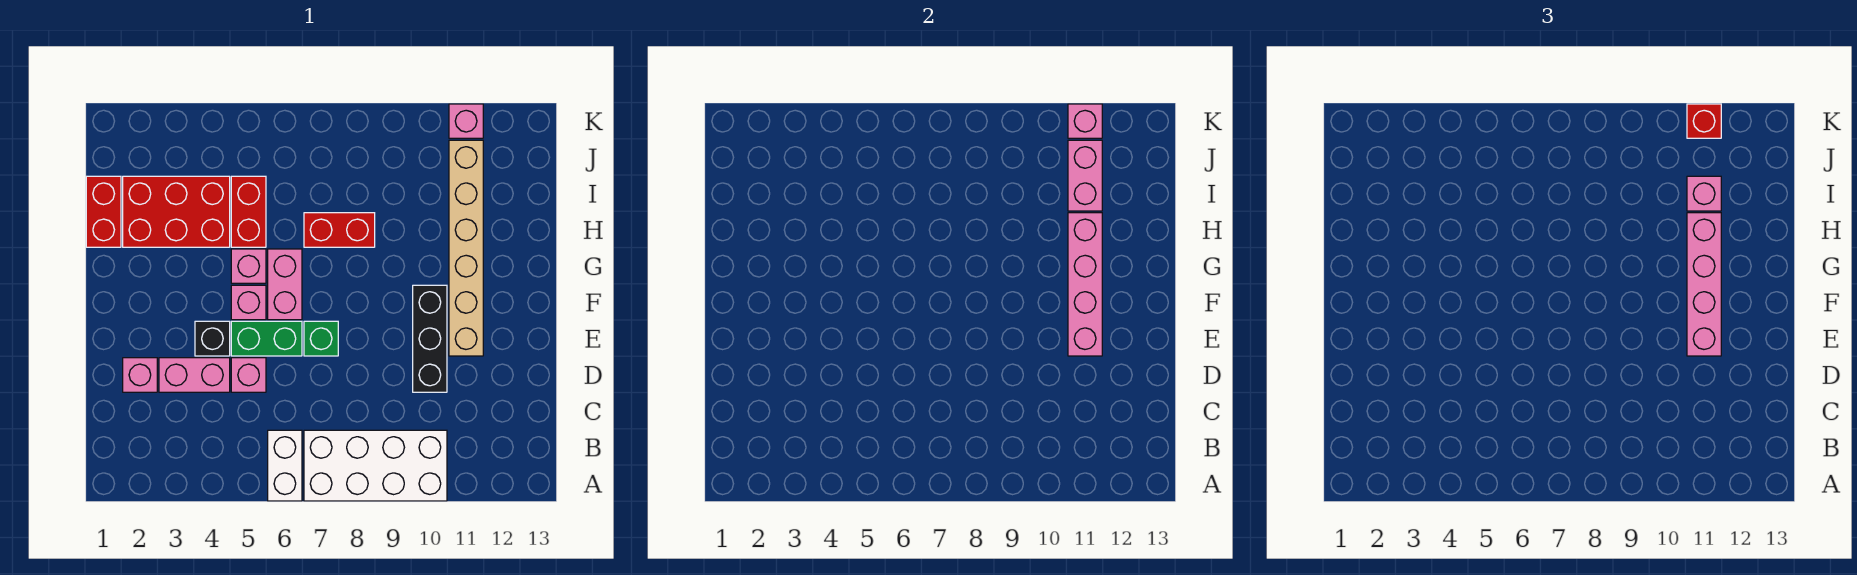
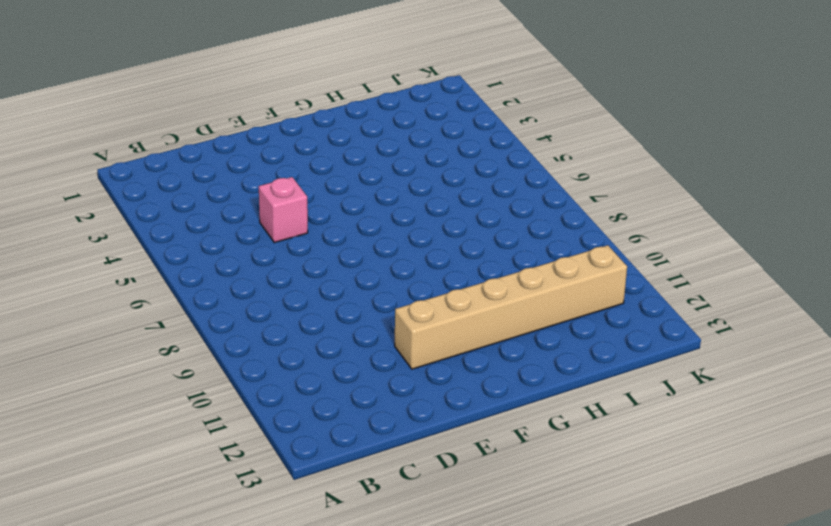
none -> white brick A6:B6 level 1
none -> white brick A7:B10 level 1
none -> pink brick D2 level 1

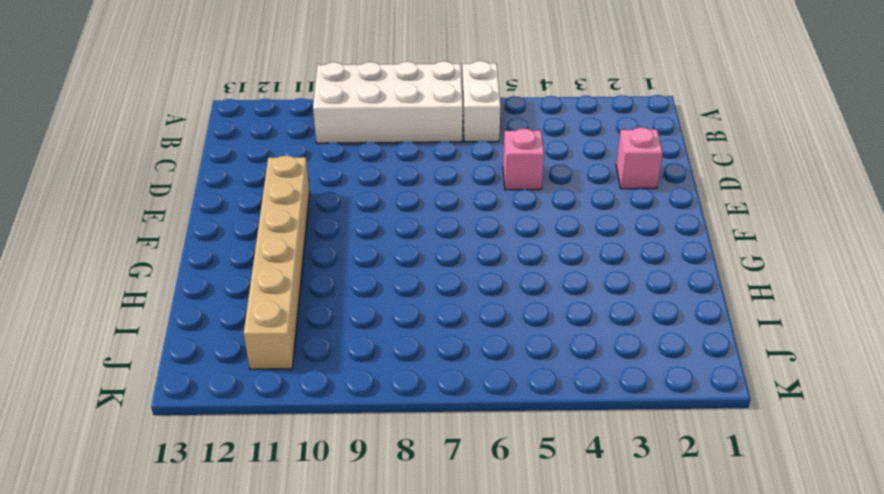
none -> pink brick D3:D4 level 1
none -> black brick D10:F10 level 1
none -> black brick E4 level 1

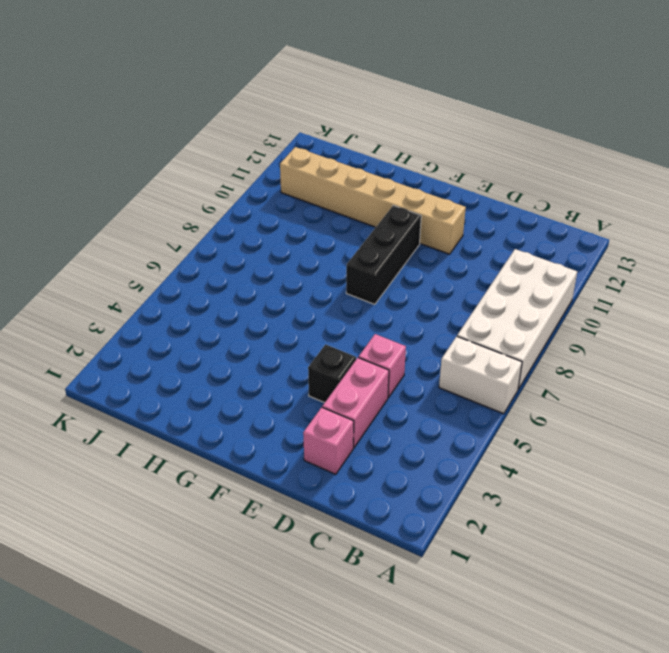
black brick F8:F10 level 1 -> black brick D10:F10 level 1
none -> green brick E5:E6 level 1
none -> green brick E7 level 1
none -> pink brick F5 level 1

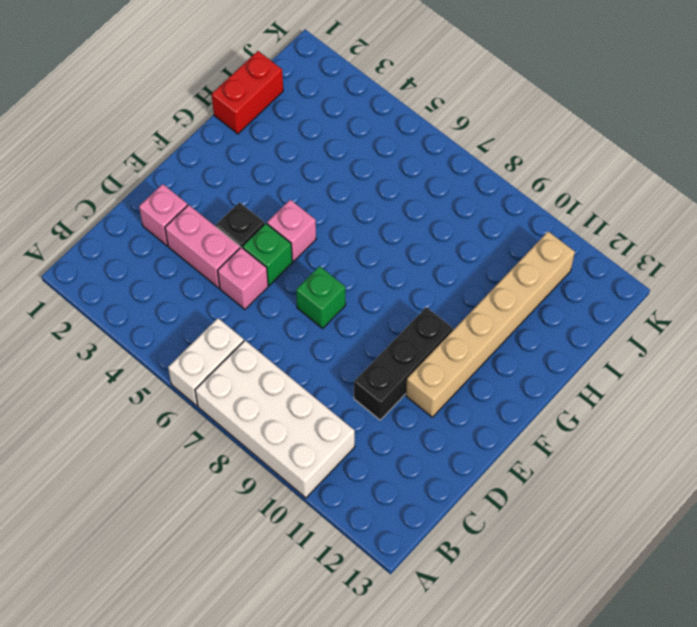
green brick E5 level 1 -> green brick E5:E6 level 1
none -> pink brick F6:G6 level 1
none -> pink brick G5 level 1
none -> red brick H2:I4 level 1

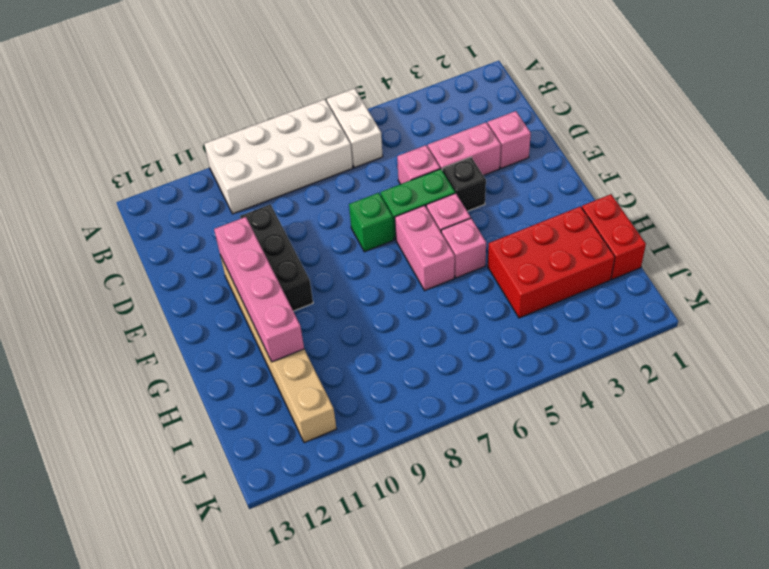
none -> red brick H5:I5 level 1
none -> red brick H7:H8 level 1
none -> pink brick K11 level 1

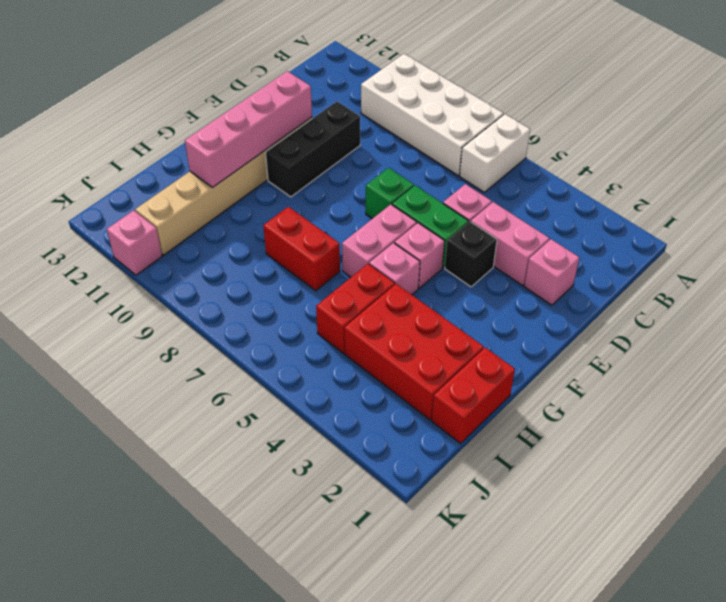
none -> pink brick I11:J11 level 2
none -> pink brick K11 level 2
none -> pink brick E11:H11 level 3

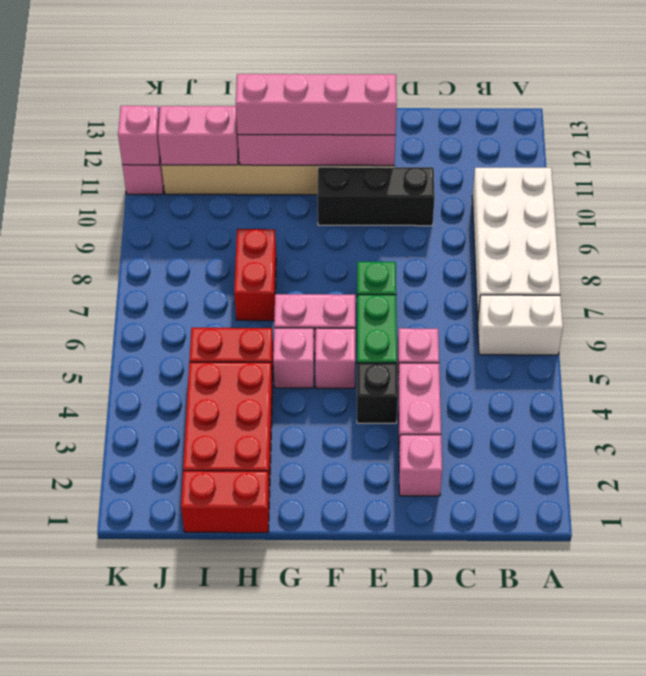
none -> pink brick I11 level 3
none -> red brick K11 level 3

